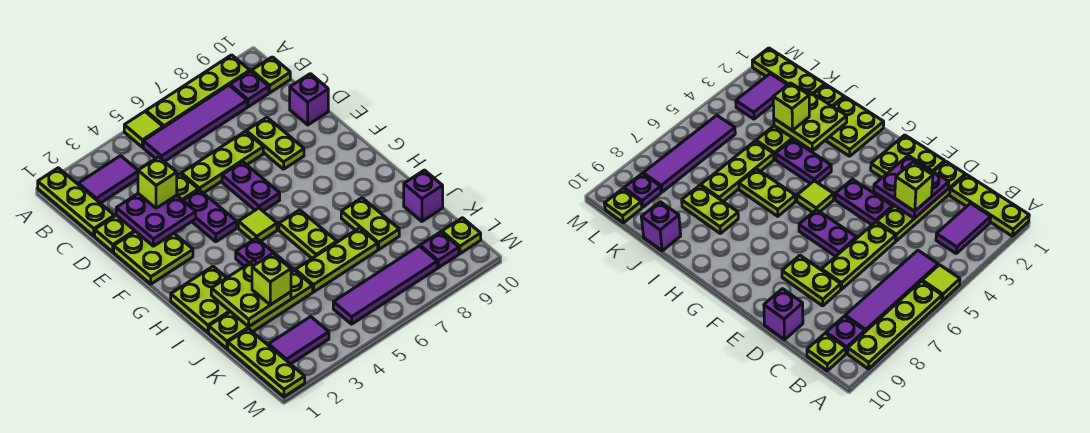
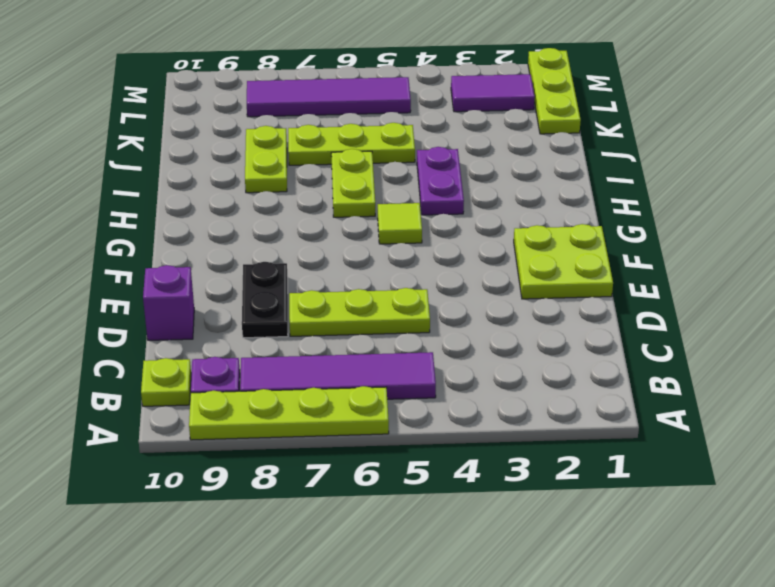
black plate D8:E8 level 1 -> lime plate D8:E8 level 1
none -> lime plate A1:C1 level 1
none -> lime tile A5 level 1
none -> purple tile B2:B3 level 1
none -> lime plate D1:D4 level 1

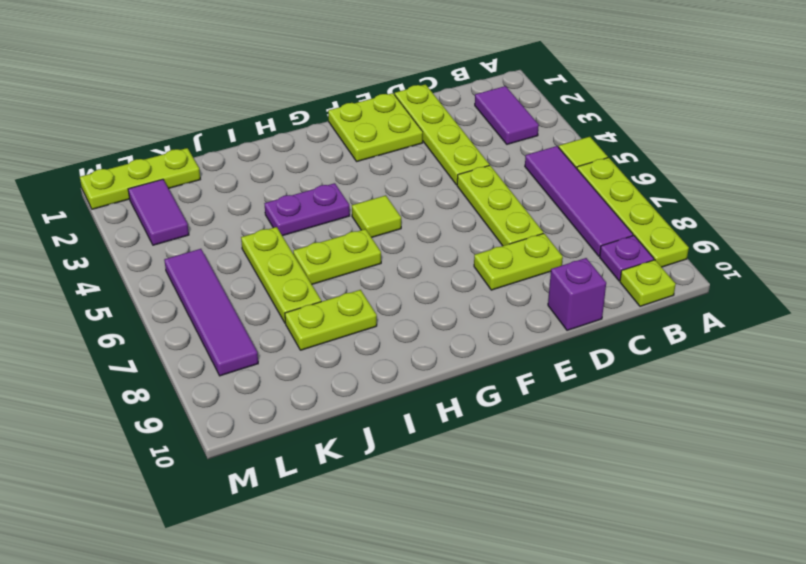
none -> lime plate A1:C1 level 1
none -> purple plate E4:F4 level 1
none -> purple plate E6:F6 level 1
none -> lime plate H1:I2 level 1

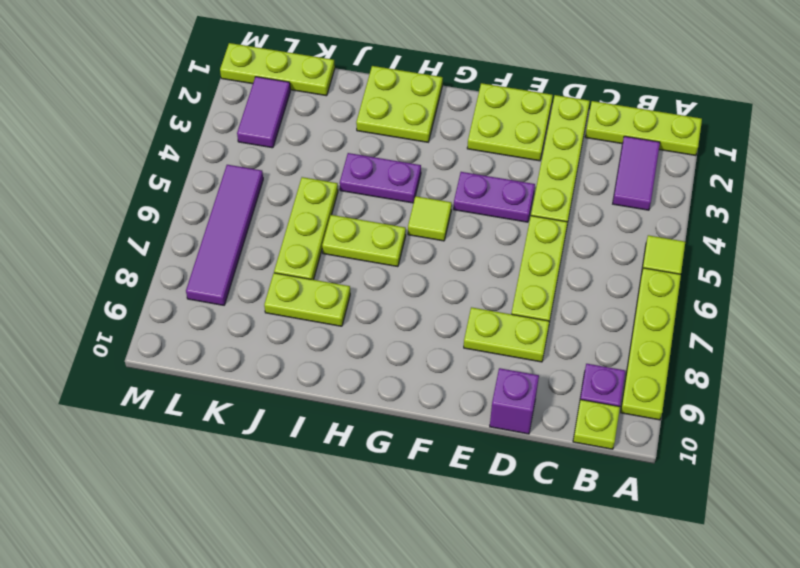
none -> purple tile B5:B8 level 1
none -> purple plate E6:F6 level 1
none -> lime plate J1:J4 level 1
none -> purple brick J10 level 1

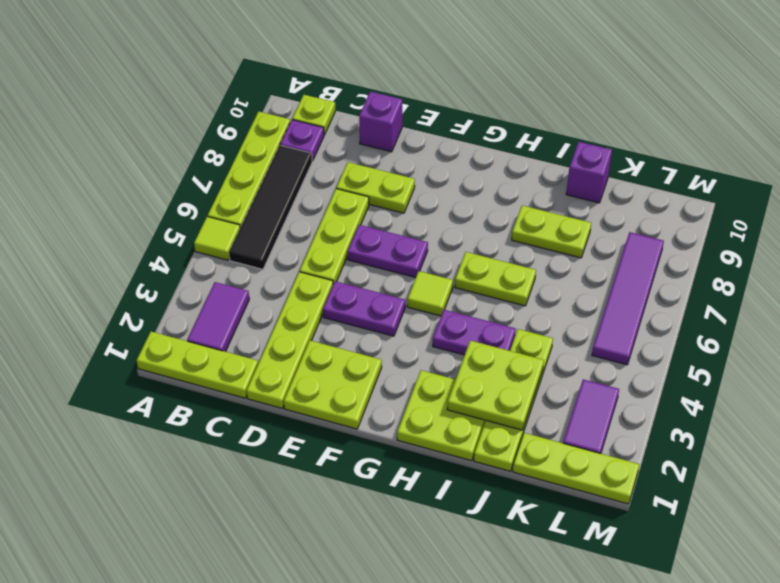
black tile B5:B8 level 1 -> purple tile B5:B8 level 1
none -> lime plate J5:J7 level 1
none -> purple plate L9 level 1
none -> lime plate L10 level 1
none -> purple plate D2:E3 level 2

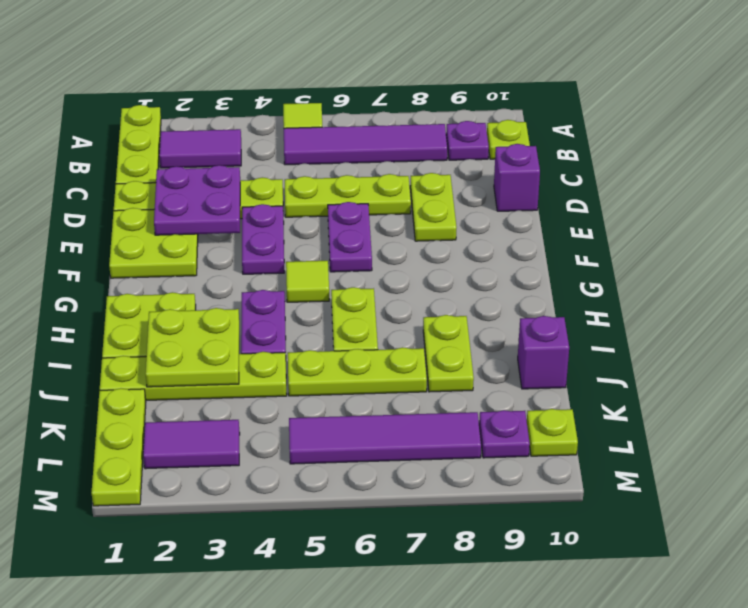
none -> lime plate A6:A9 level 1
none -> lime brick D3 level 3
none -> lime brick J3 level 3

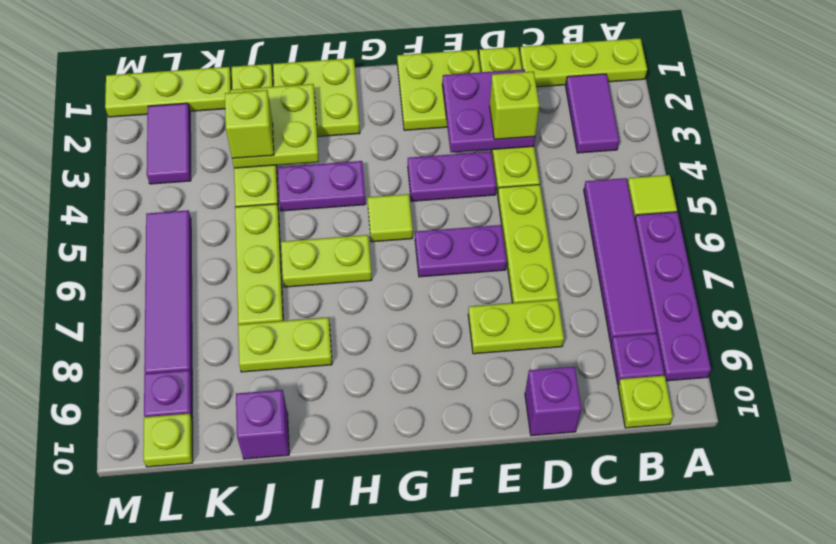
purple plate A6:A9 level 1 -> lime plate A6:A9 level 1

